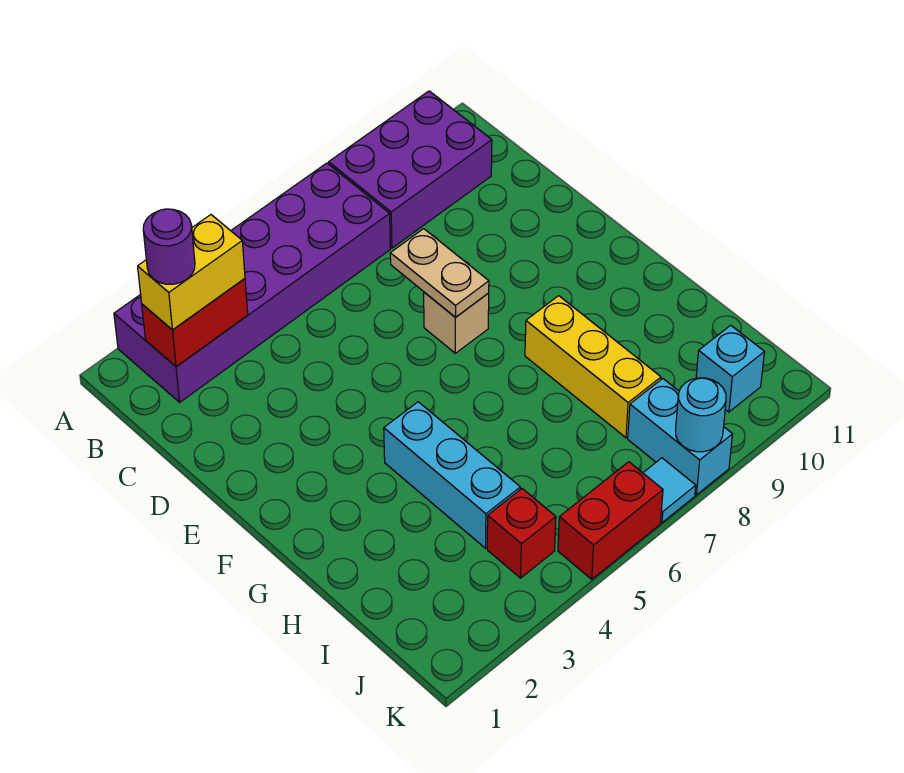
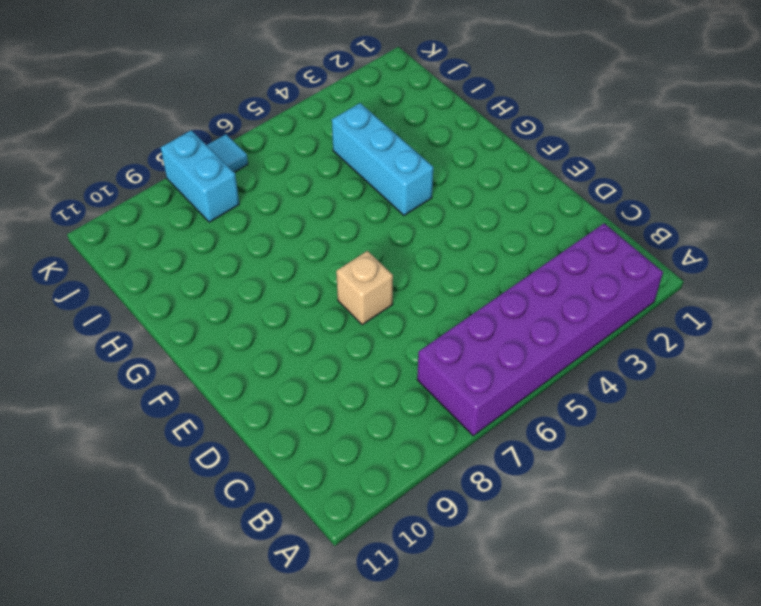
none -> purple brick A8:B10 level 1
none -> yellow brick G8:I8 level 1
none -> red brick J4 level 1

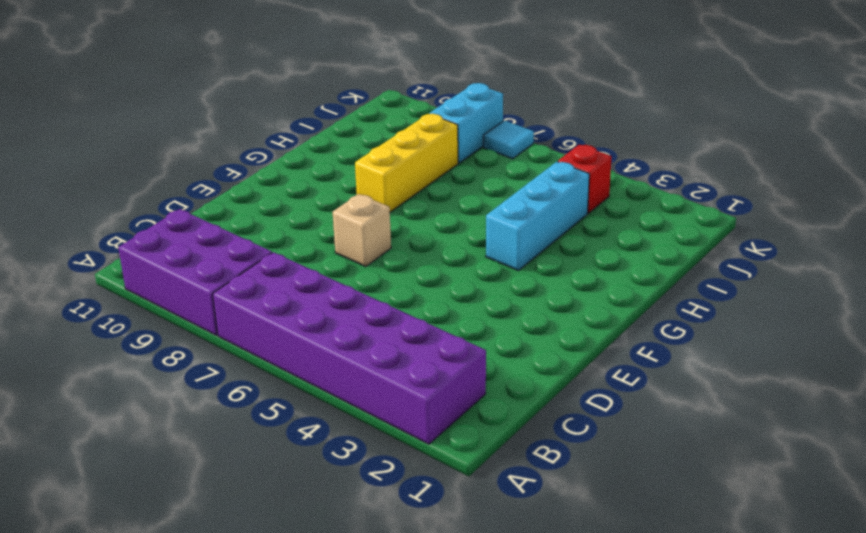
none -> cyan brick J10 level 1
none -> red brick K5:K6 level 1
none -> red brick B2:B3 level 2

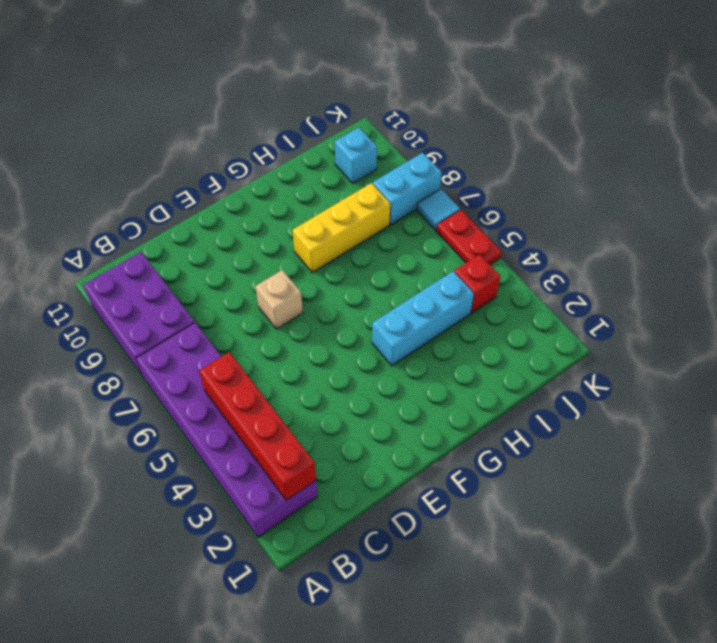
red brick B2:B5 level 2 -> red brick B2:B3 level 2
red plate K5:K6 level 1 -> red brick K5:K6 level 1
none -> tan plate D7:E7 level 2
none -> cyan round brick K8 level 2
none -> yellow brick B2:B3 level 3

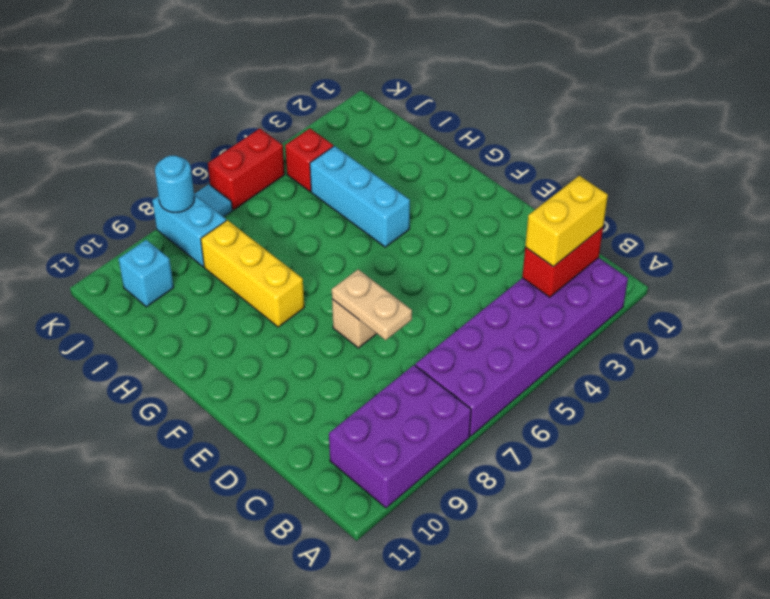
none -> purple round brick B2 level 4

